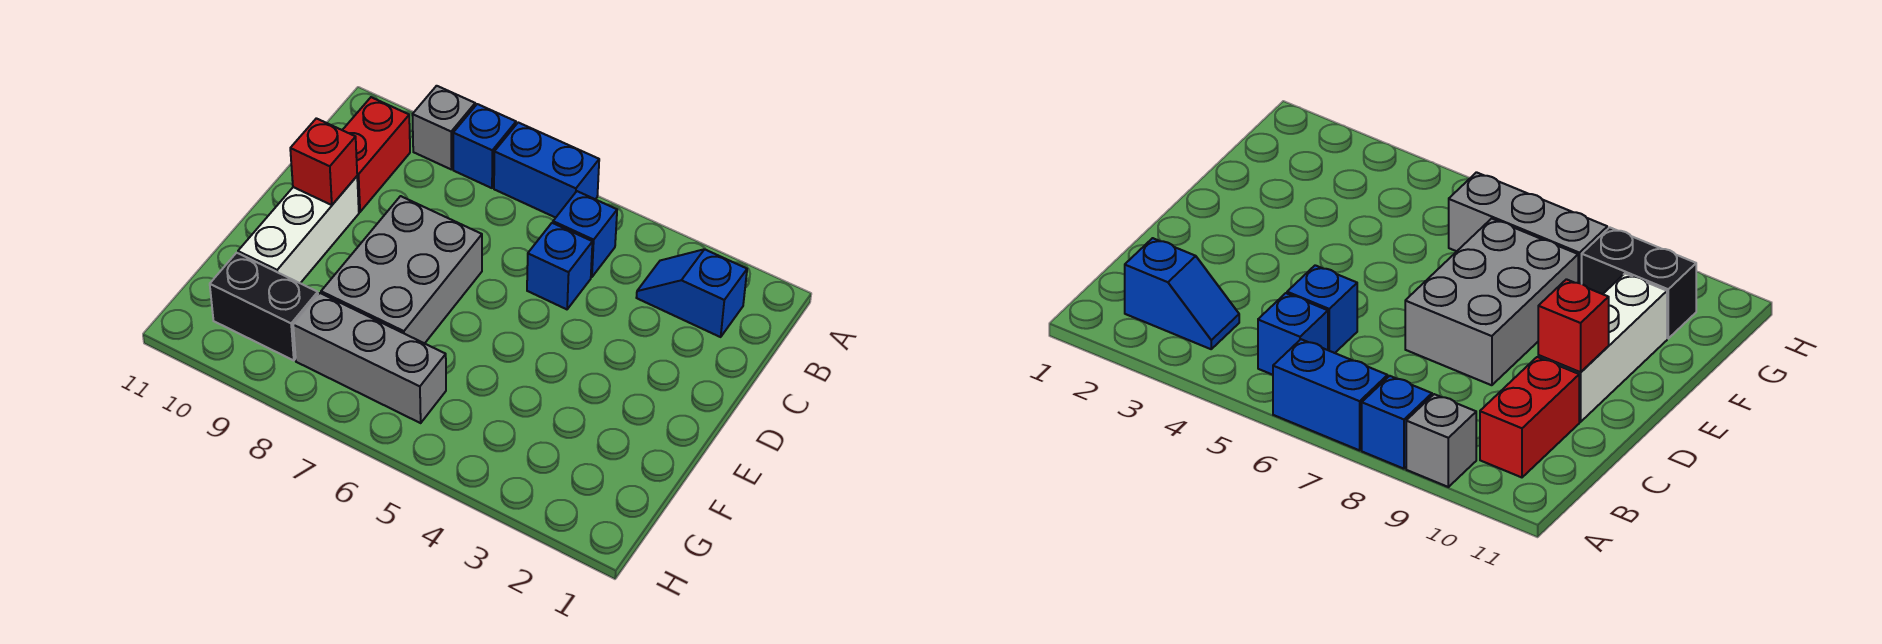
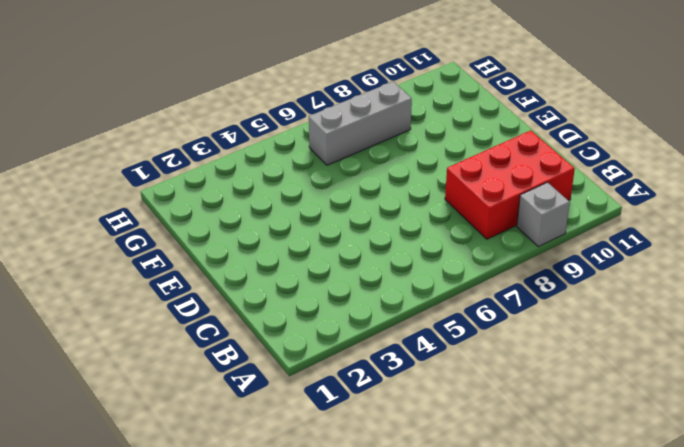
red brick B8:C10 level 1 -> red brick B10:C10 level 1
none -> blue brick A6:A7 level 1
none -> blue brick A8 level 1
none -> blue slope B2:B3 level 1 top 2

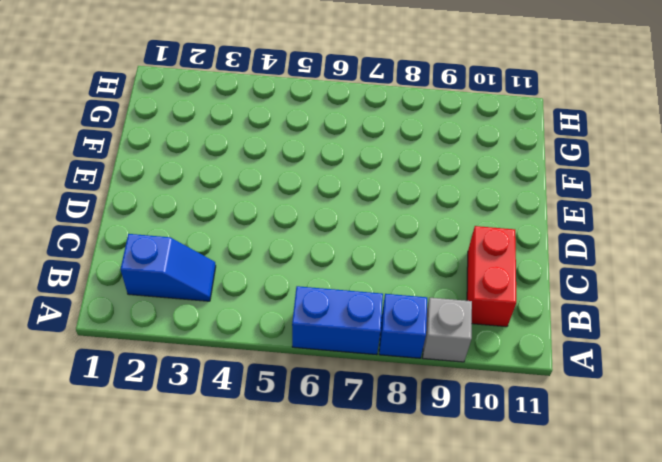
none -> blue brick B5 level 1
none -> blue brick C5 level 1
none -> grey brick D7:F8 level 1

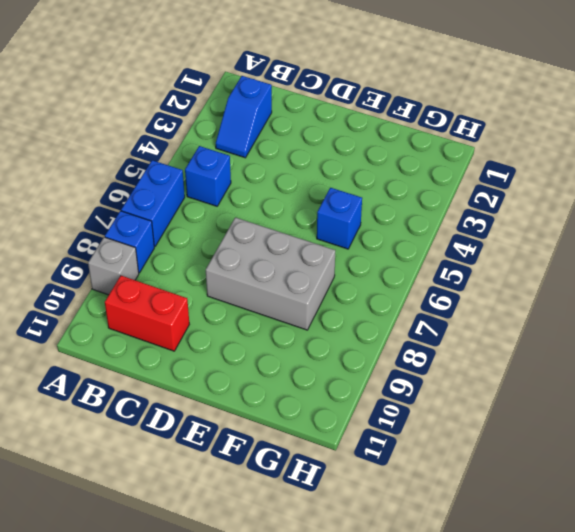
blue brick F5 level 1 -> blue brick C5 level 1
none -> white brick D10:F10 level 1
none -> grey brick G6:G8 level 1
none -> black brick G9:G10 level 1

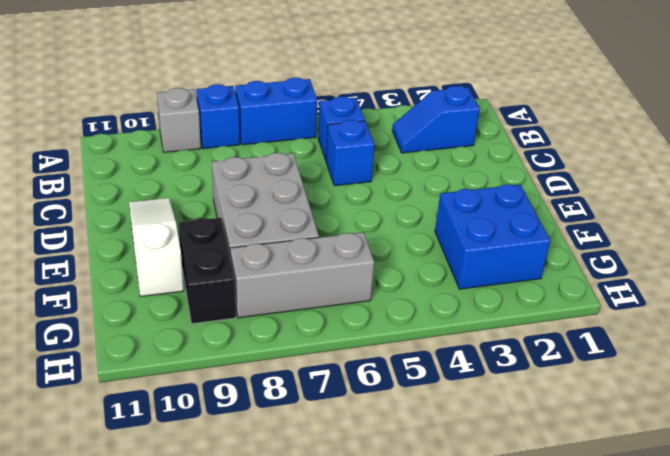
white slope D10:F10 level 1 top F -> white brick D10:F10 level 1
blue brick F2:G3 level 1 -> none
black brick F9:G9 level 1 -> black brick G9:G10 level 1
none -> red brick B10:C10 level 1
none -> red brick D10 level 2

